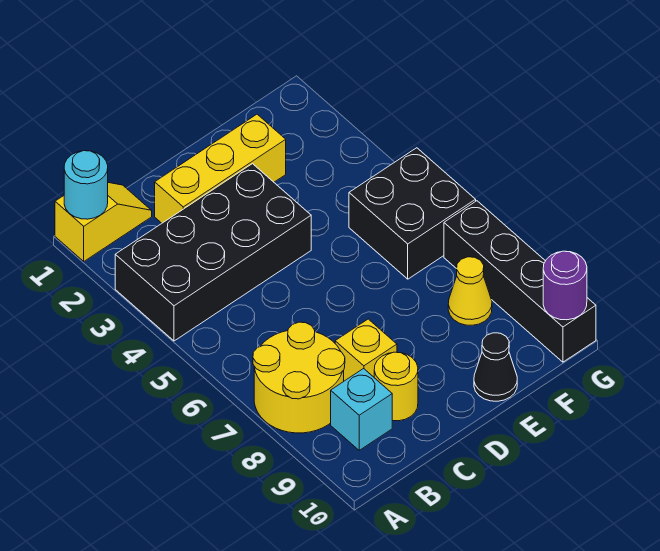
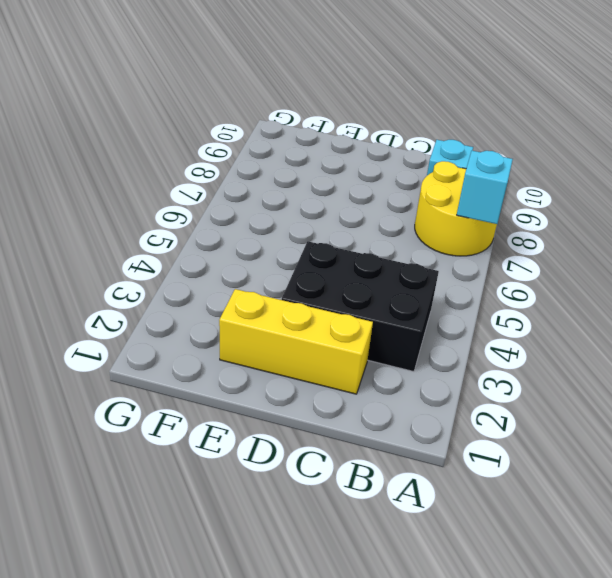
cyan brick A7 level 2 -> none
black brick B3:D4 level 1 -> black brick A3:D4 level 1
none -> yellow slope A1:B1 level 1 top A
none -> yellow brick C8 level 1
none -> yellow round brick C9 level 1

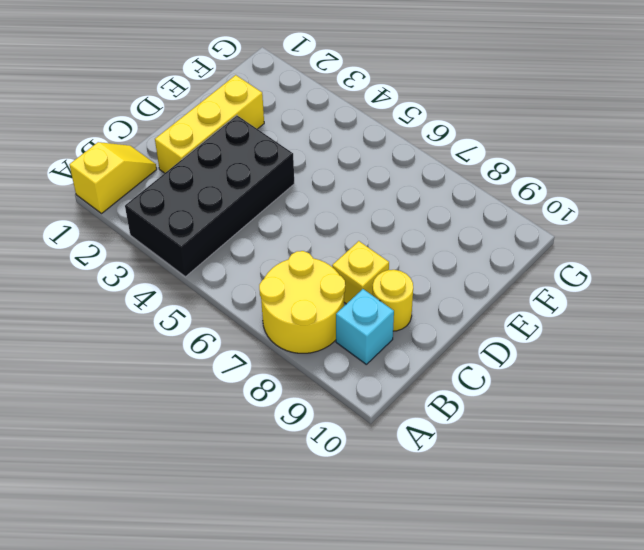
none -> black cone E10 level 1
none -> black brick F5:G6 level 1
none -> yellow cone F8 level 1

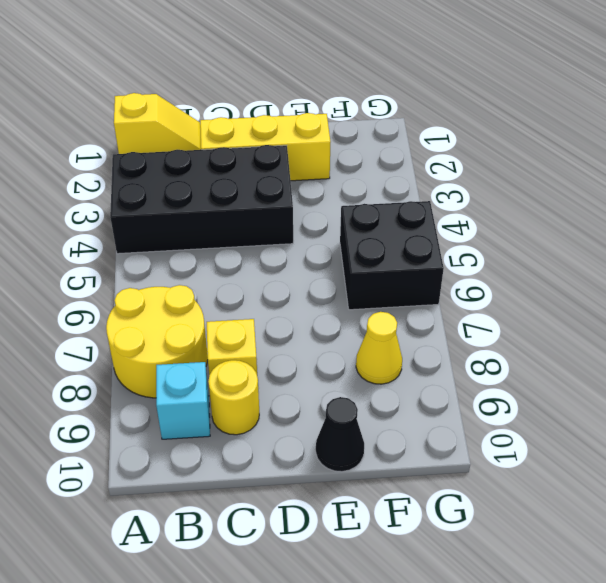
none -> black brick G7:G10 level 1
none -> cyan round brick A1 level 2
none -> purple round brick G10 level 2

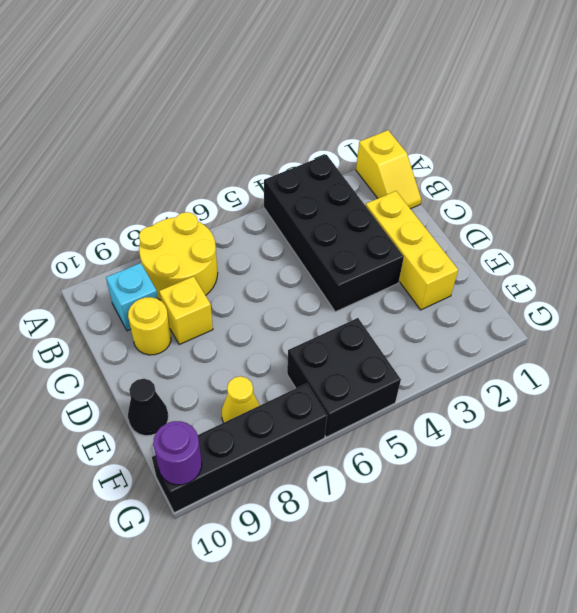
none -> cyan round brick A1 level 2

